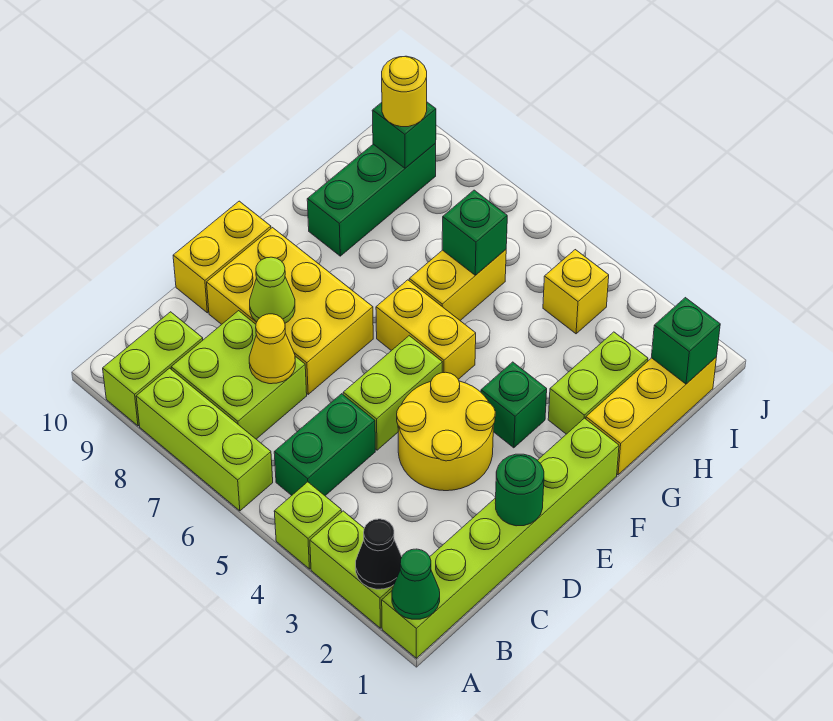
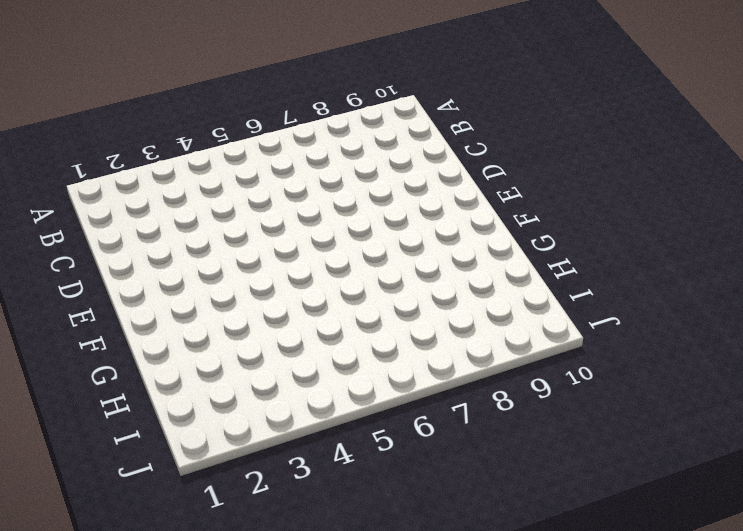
none -> lime brick A1:F1 level 1
none -> lime brick A2:A3 level 1
none -> lime brick A4 level 1

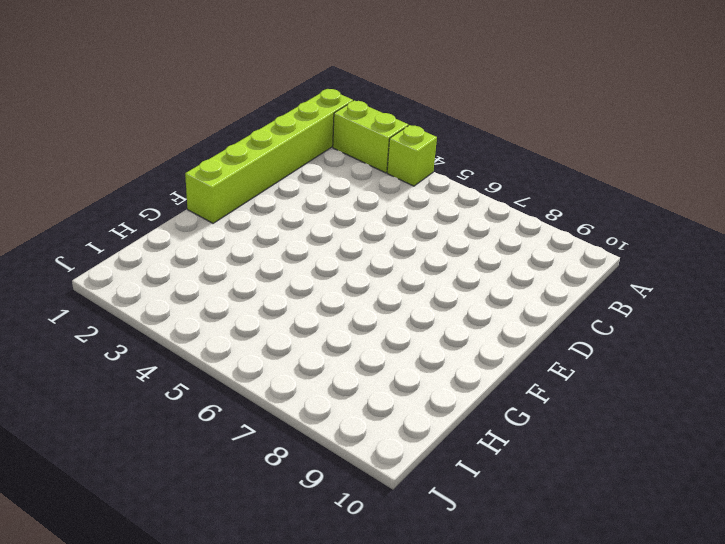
none -> lime brick A6:A8 level 1
none -> lime brick A9:B9 level 1
none -> green brick B5:C5 level 1

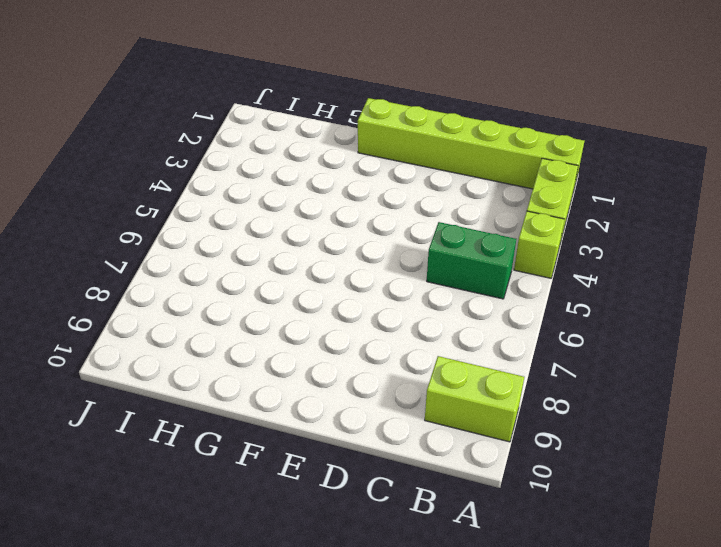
none -> lime brick A6:A8 level 1
none -> lime brick B7:C8 level 1
none -> yellow round brick D3:E4 level 1

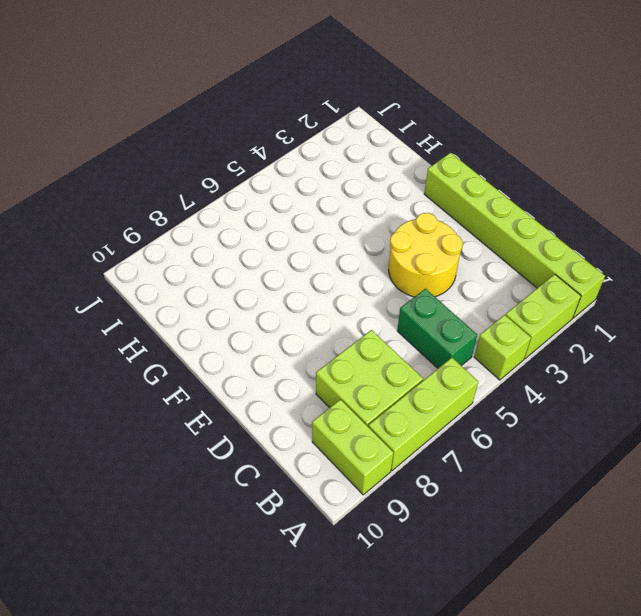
none -> lime brick D5:E5 level 1
none -> yellow brick D7:E9 level 1
none -> yellow brick D10:E10 level 1

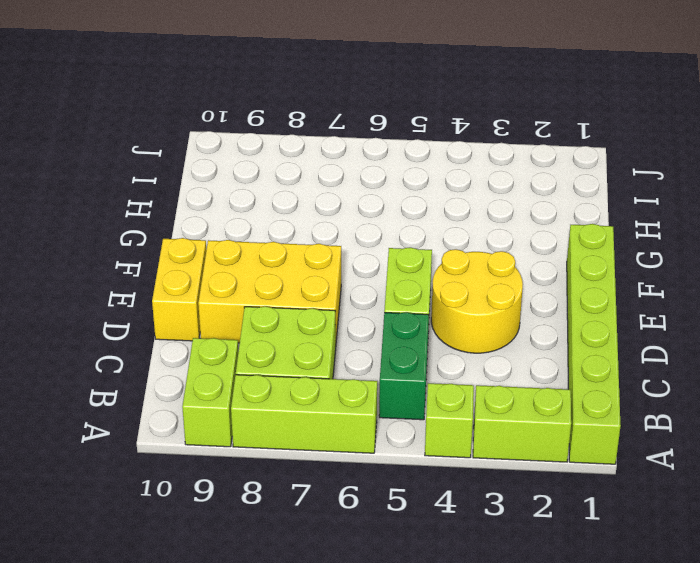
none -> green brick F3 level 1
none -> yellow brick F5:F6 level 1
none -> yellow brick G1:I1 level 1

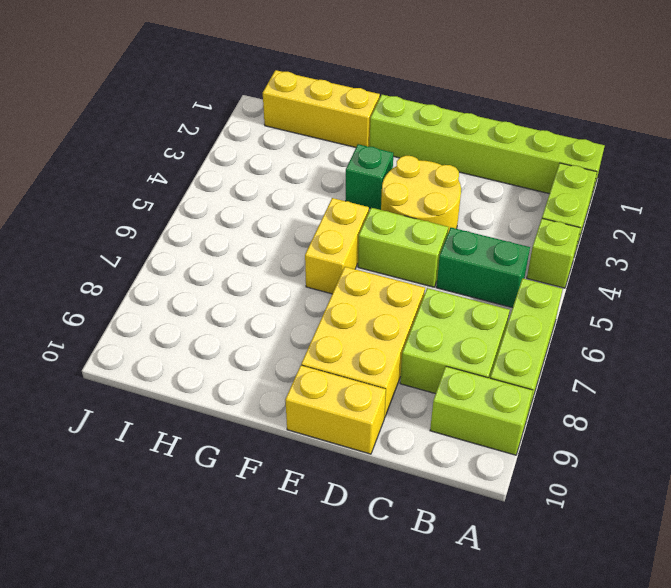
none -> lime brick G2:H2 level 1
none -> yellow brick G6:H6 level 1
none -> green brick G9:I9 level 1

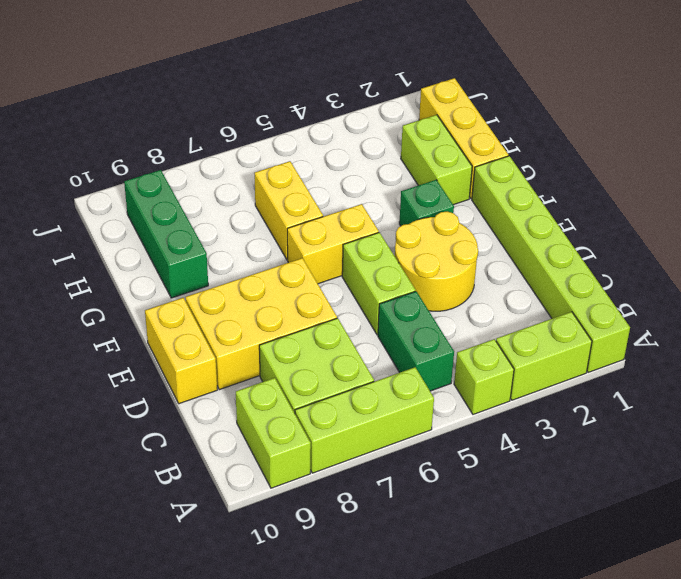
none -> yellow brick I4 level 1
none -> green cone A1 level 2
none -> black cone A2 level 2

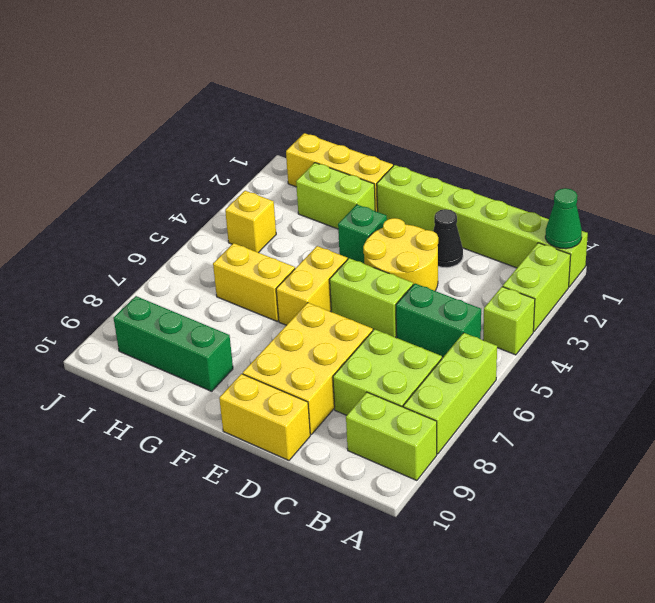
black cone D2 level 1 -> black cone A2 level 2
none -> yellow cone C7 level 2
none -> green round brick D1 level 2
none -> lime cone D8 level 2

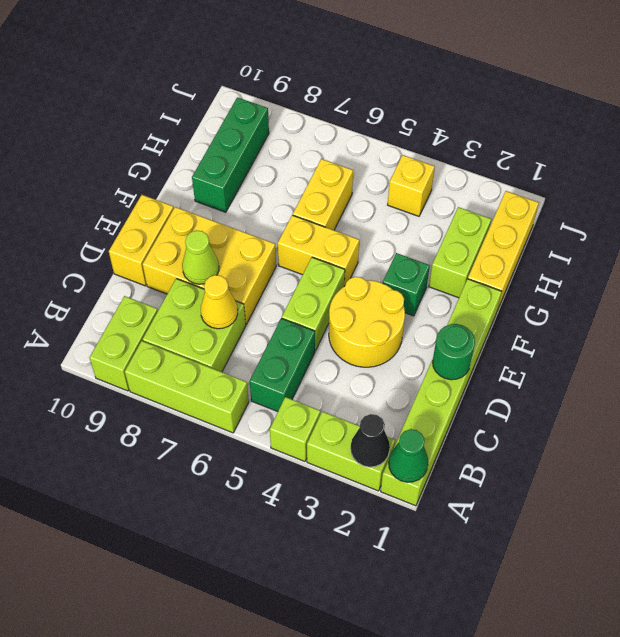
none -> green brick H6 level 2
none -> green brick I1 level 2
none -> green brick I9 level 2

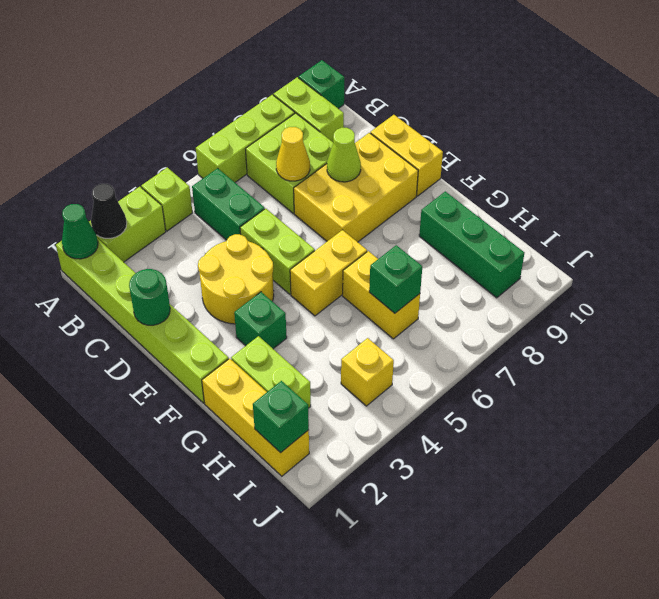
green brick A10 level 1 -> green brick I9 level 2
none -> yellow round brick I9 level 3

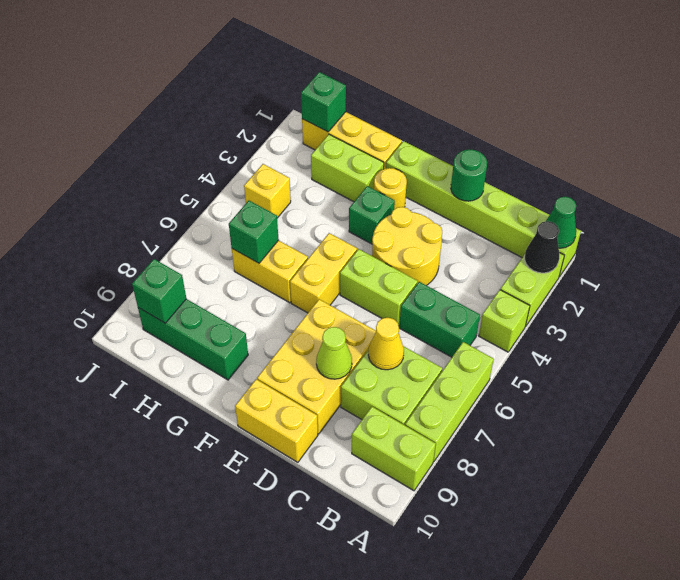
yellow round brick F2 level 1 -> yellow round brick I9 level 3

